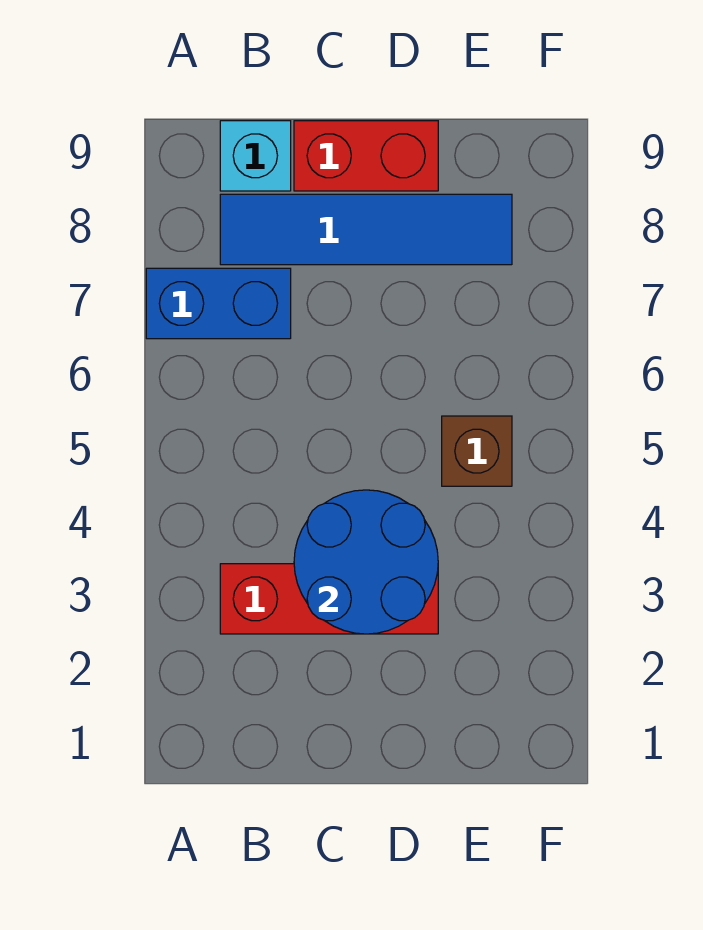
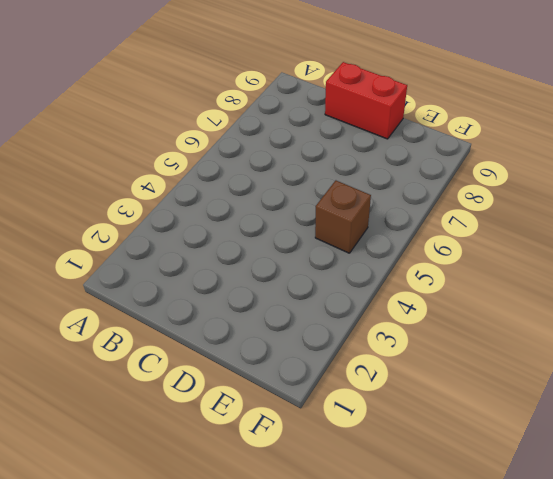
none -> blue brick A7:B7 level 1
none -> red brick B3:D3 level 1

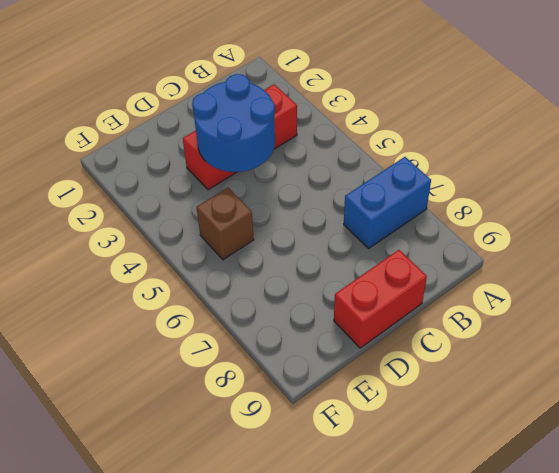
none -> blue tile B8:E8 level 1
none -> cyan brick B9 level 1

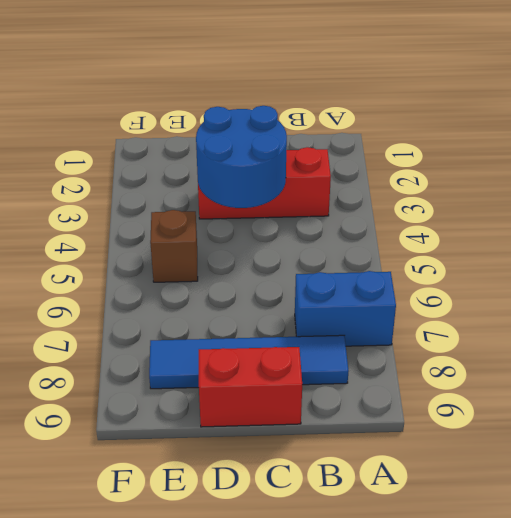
none -> cyan brick B9 level 1

